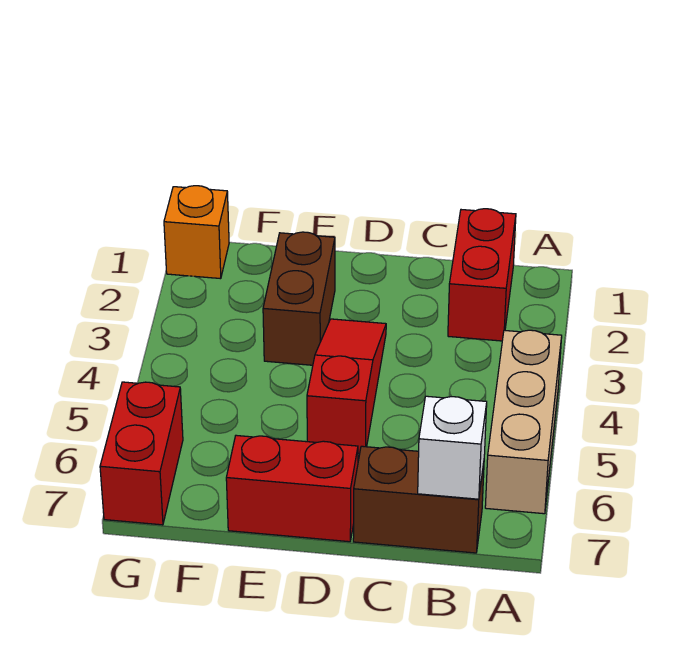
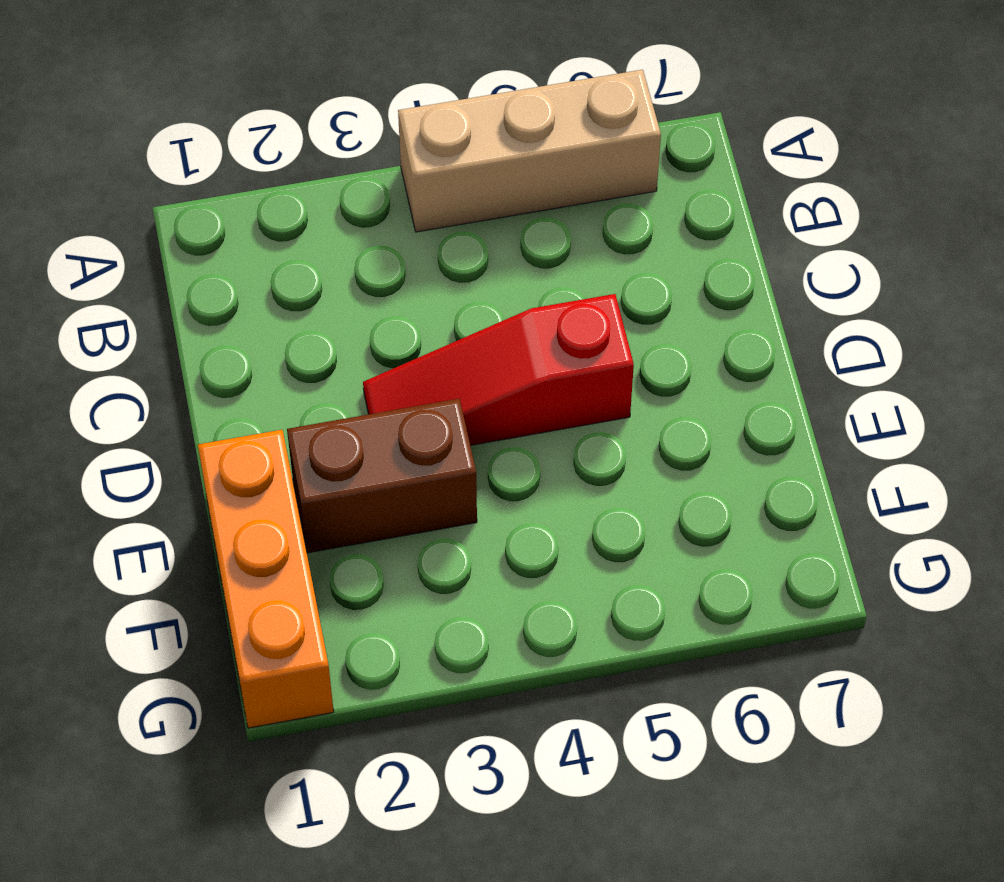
orange brick E1:G1 level 1 -> orange brick G1 level 1
none -> red brick B1:B2 level 1
none -> brown brick B7:C7 level 1

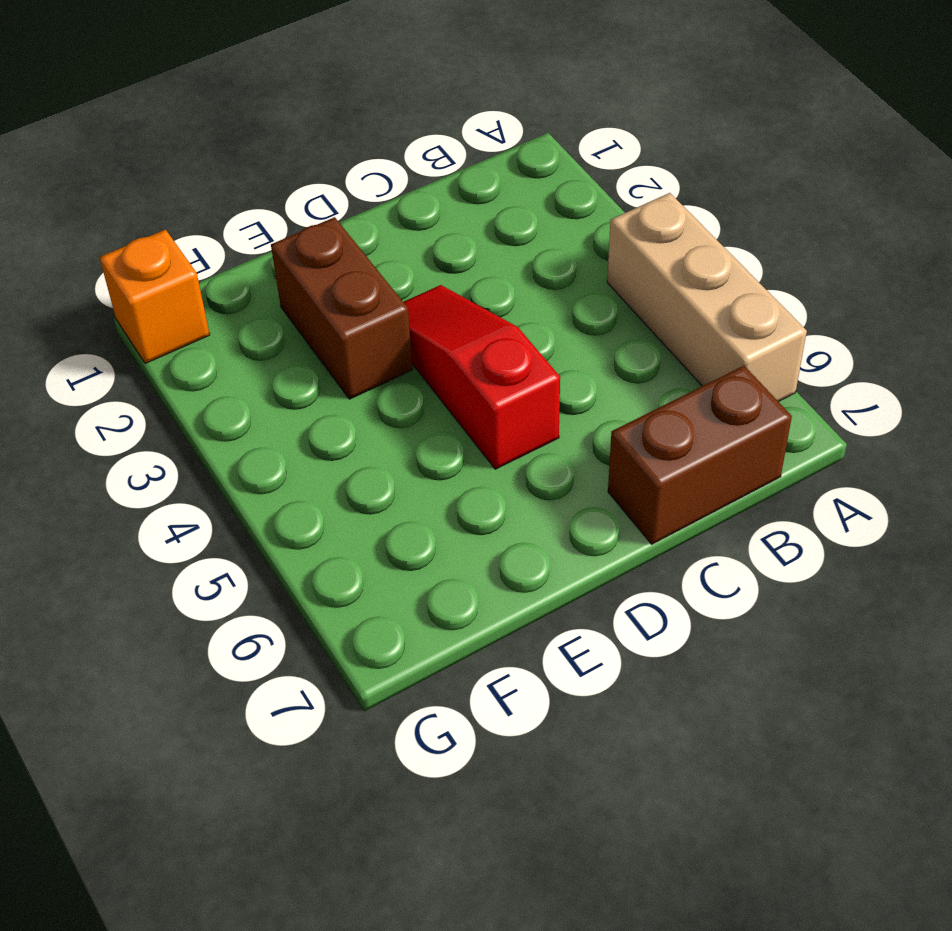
none -> red brick B1:B2 level 1
none -> red brick D7:E7 level 1

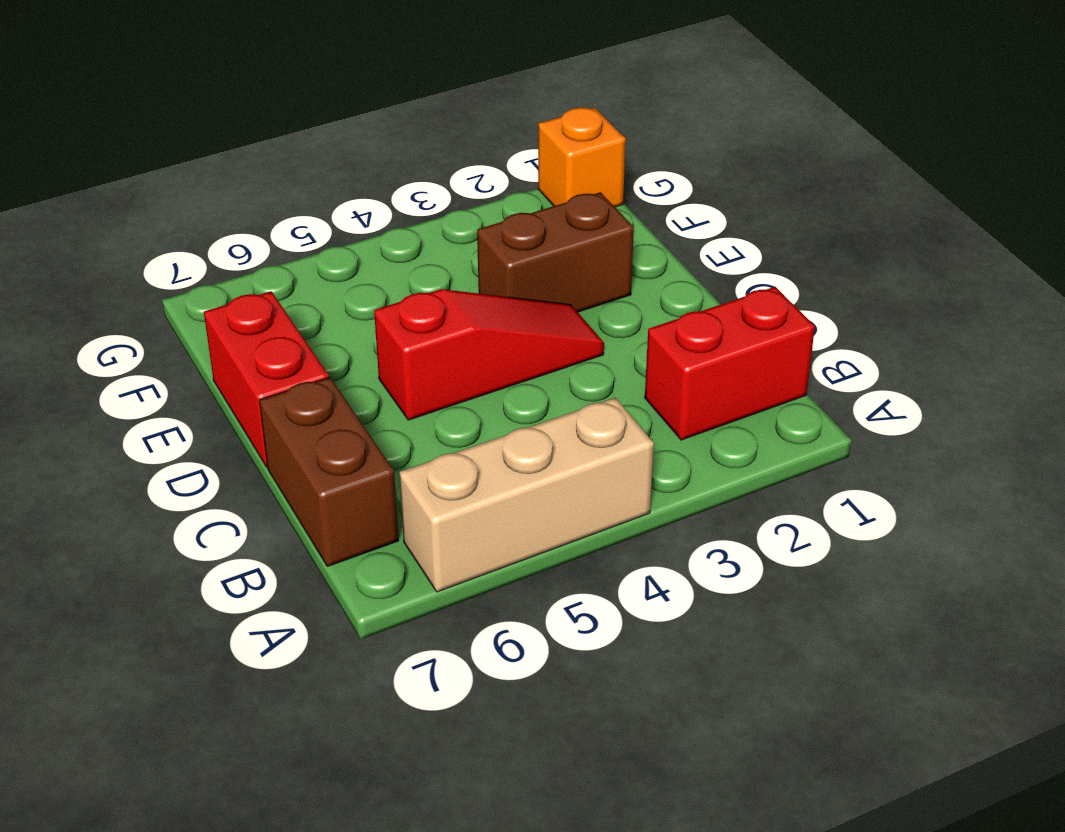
none -> red brick G6:G7 level 1
none -> white brick B7 level 2

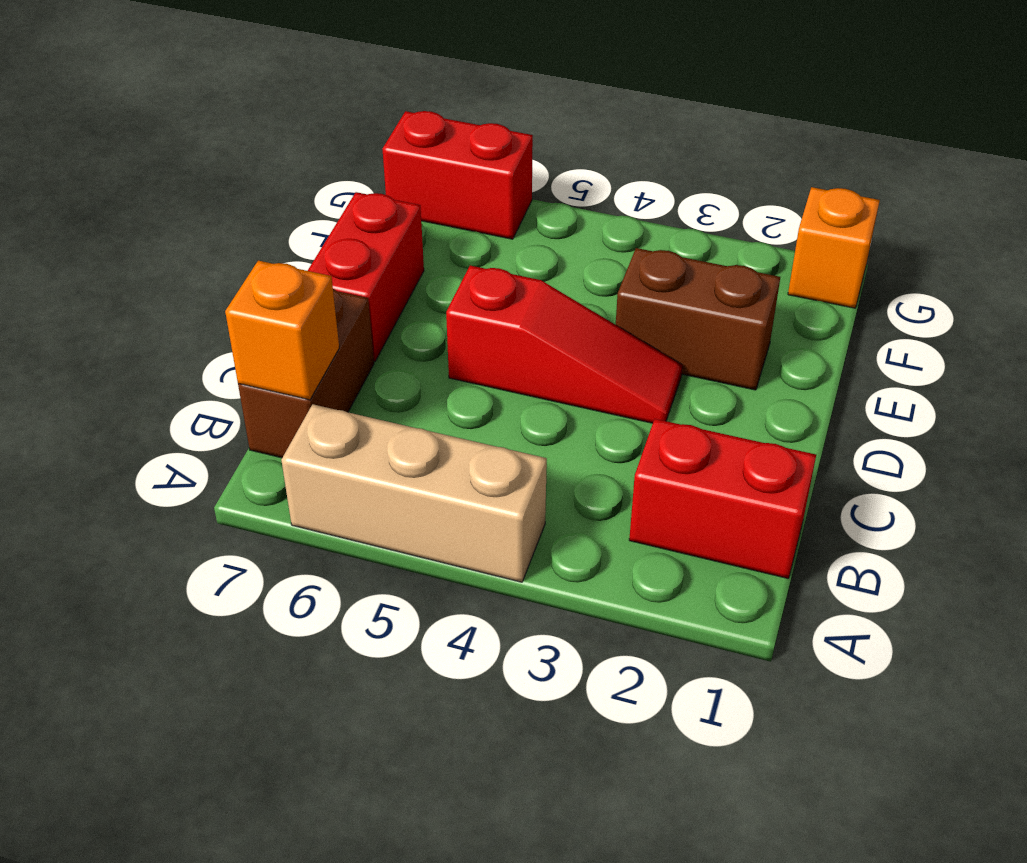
orange brick B7 level 2 -> white brick B7 level 2

